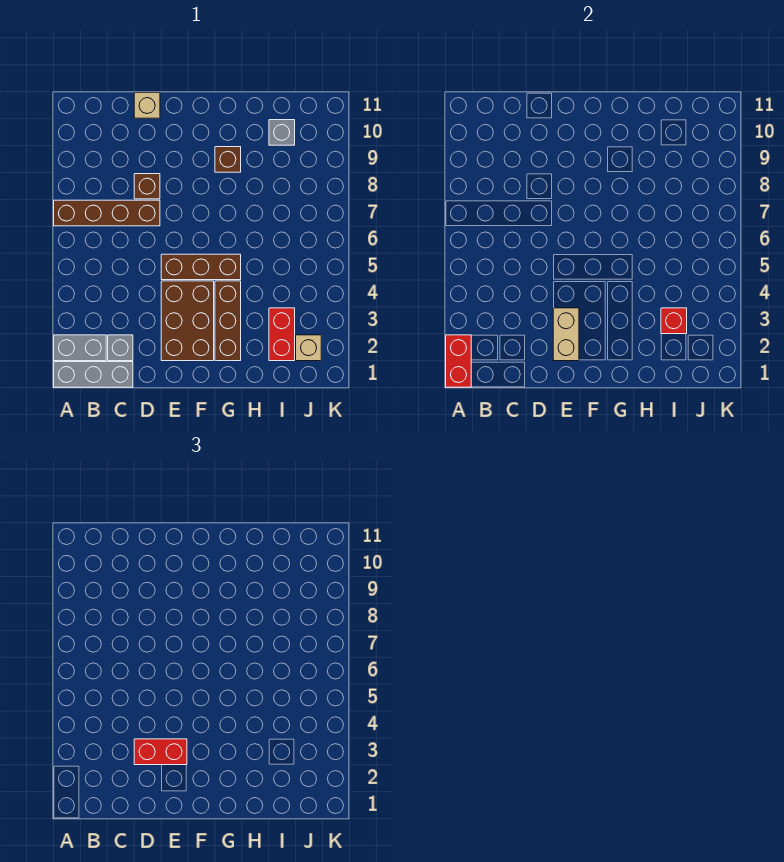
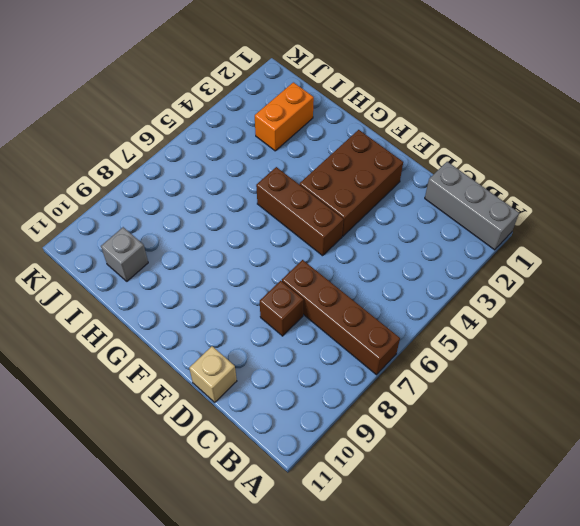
orange brick I2:I3 level 1 -> red brick I2:I3 level 1
none -> grey brick A2:B2 level 1
none -> grey brick C2 level 1
none -> brown brick G2:G4 level 1

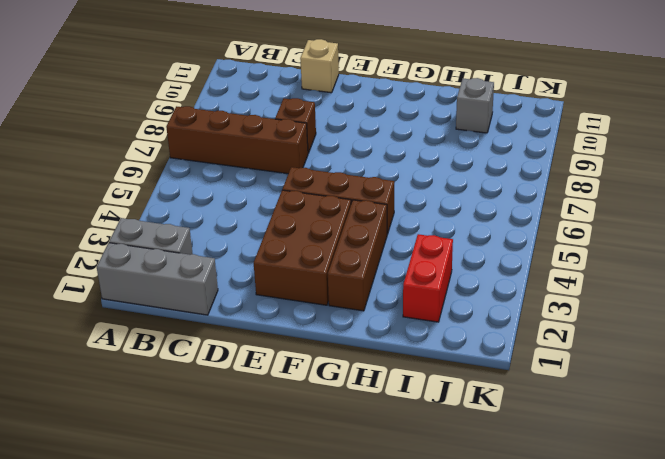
none -> grey brick C2 level 1
none -> brown brick G9 level 1
none -> tan brick J2 level 1

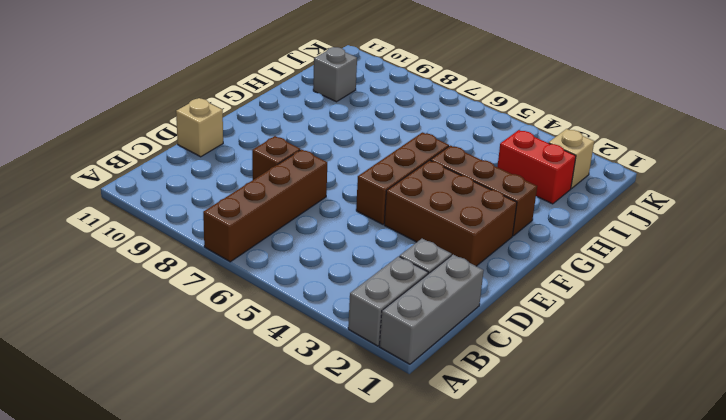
none -> brown brick G9 level 1
none -> red brick A1:A2 level 2
none -> tan brick E2:E3 level 2

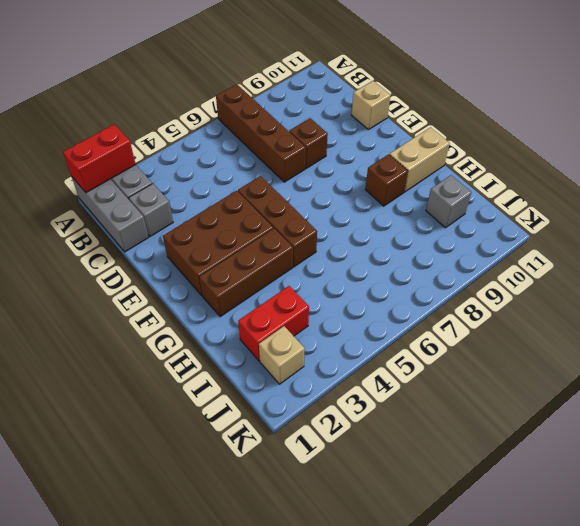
tan brick G10:G11 level 1 -> tan brick E2:E3 level 2
none -> red brick I3 level 2
none -> red brick D3:E3 level 3

